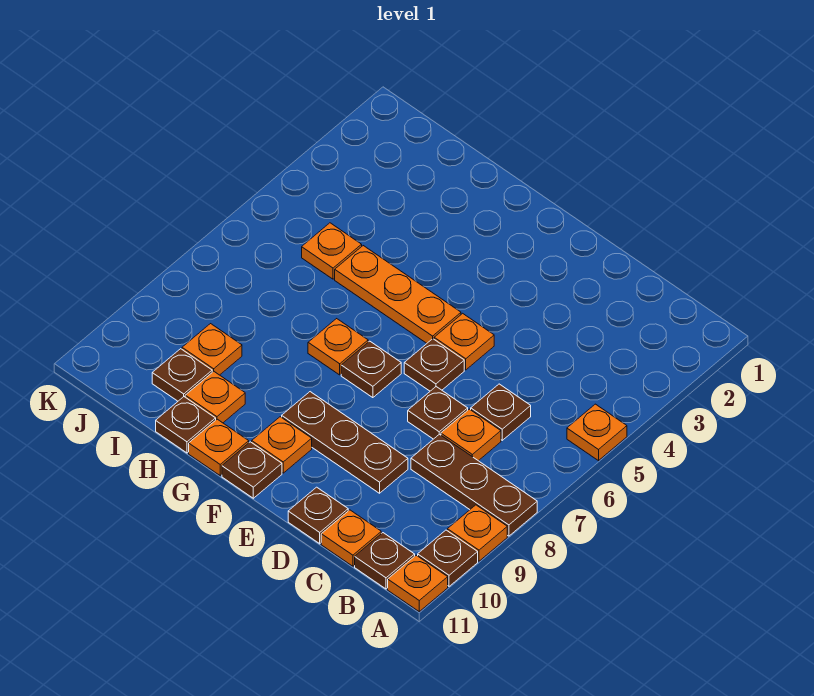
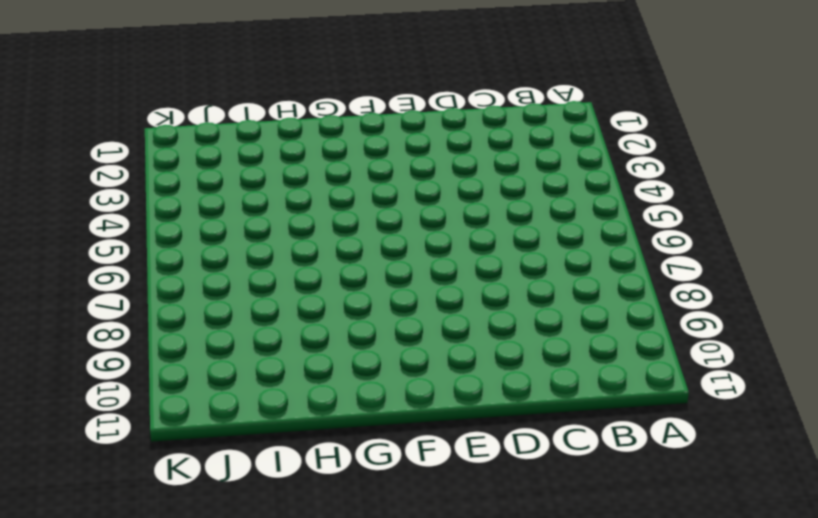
none -> orange plate A5 level 1
none -> brown plate A8:C8 level 1
none -> orange plate A9 level 1

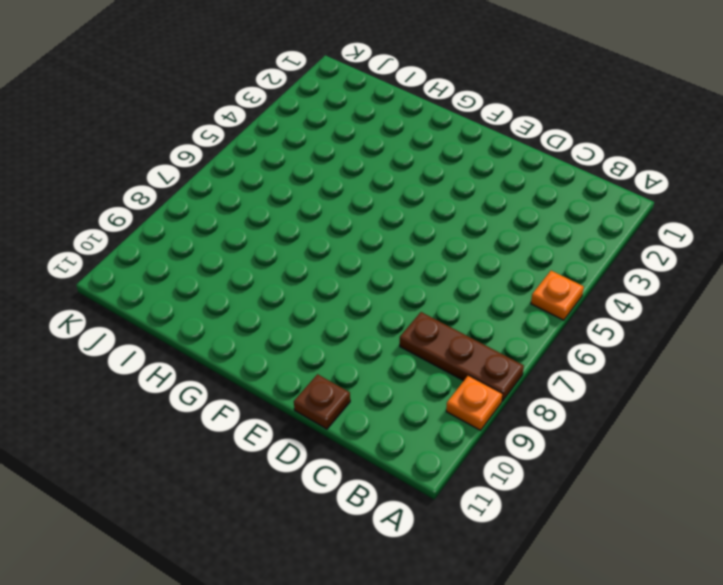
none -> brown plate A10 level 1
none -> orange plate A11 level 1
none -> brown plate B11 level 1

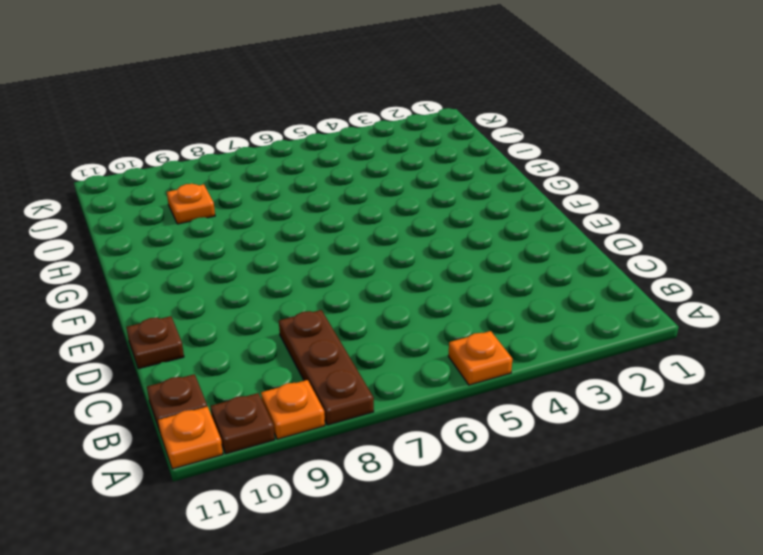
none -> brown plate C6 level 1
none -> orange plate C7 level 1
none -> orange plate C11 level 1

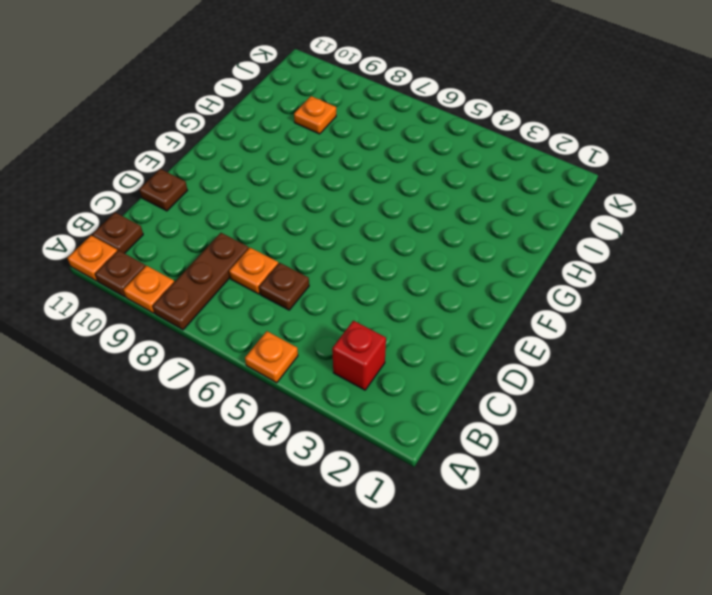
red brick B3 level 1 -> none
none -> orange plate C11 level 1
none -> brown plate D7 level 1
none -> brown plate D9:F9 level 1

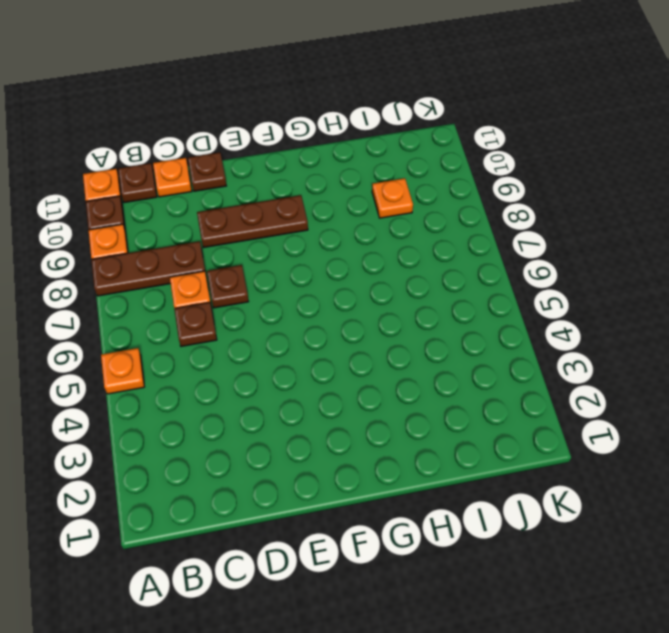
none -> orange plate E5 level 1
none -> brown plate E6 level 1
none -> orange plate F5:H5 level 1

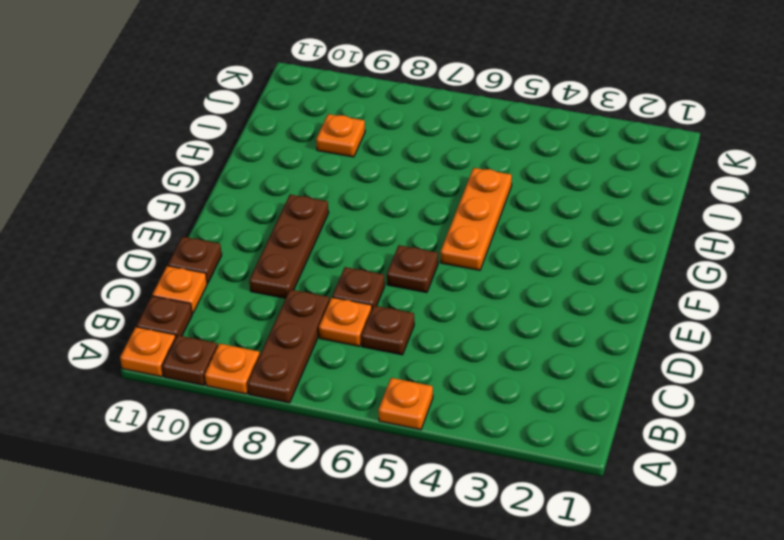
none -> orange plate E5 level 1
none -> brown plate F7 level 1
none -> orange plate F10 level 1

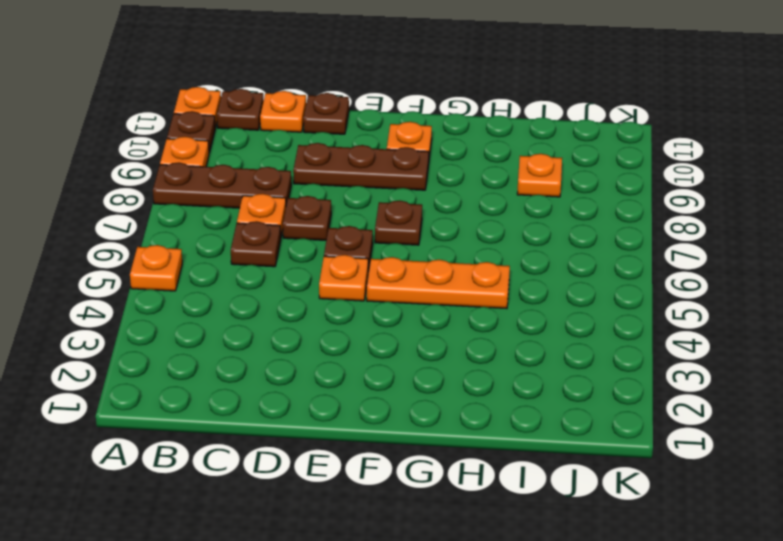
none -> brown plate F11 level 1
none -> orange plate G7 level 1
none -> orange plate G11 level 1

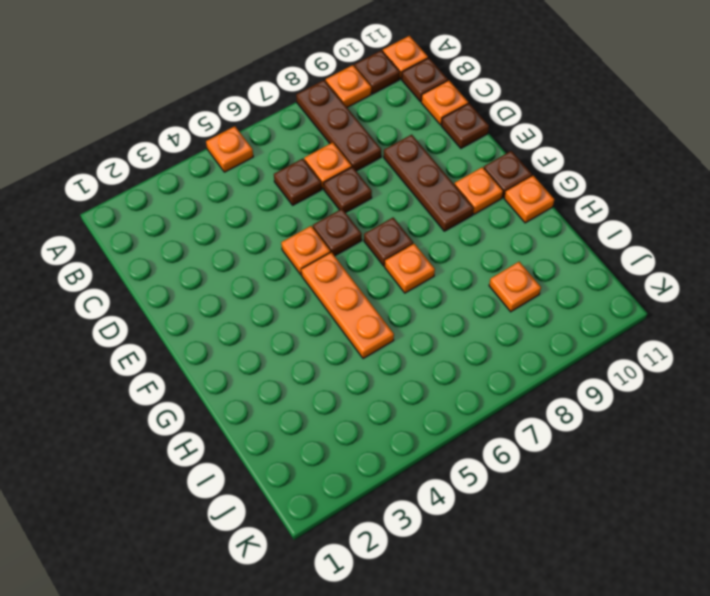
none -> orange plate H10 level 1
none -> brown plate H11 level 1
none -> orange plate I5 level 1

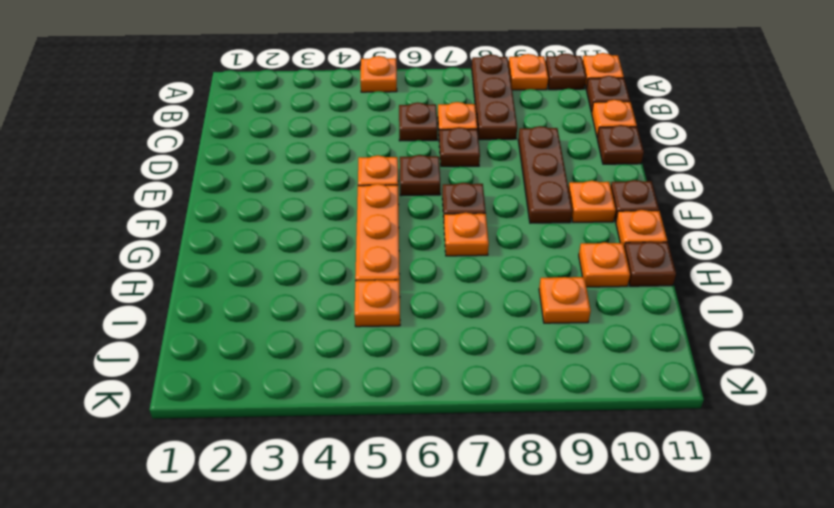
none -> brown plate I10 level 1

